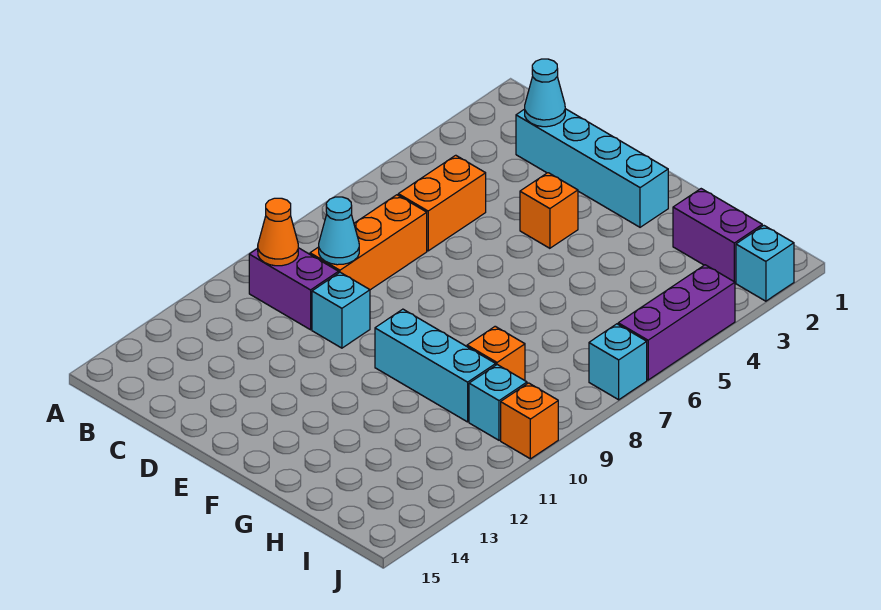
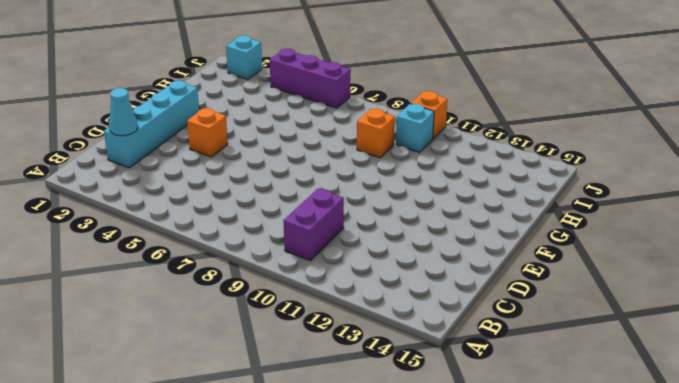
none -> orange brick C5:C6 level 1
none -> orange brick C7:C9 level 1
none -> cyan brick D10 level 1

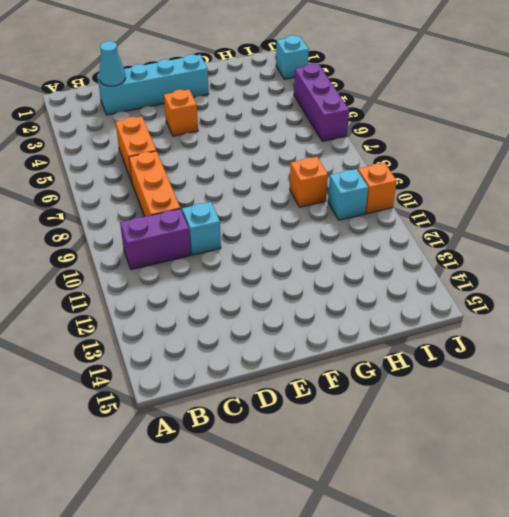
none -> cyan brick F10:H10 level 1
none -> purple brick H2:I2 level 1
none -> cyan brick J7 level 1

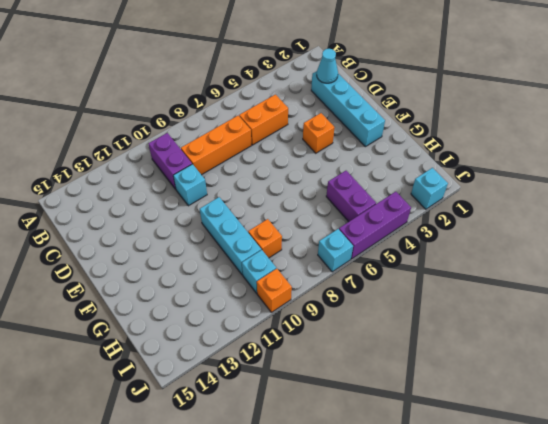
purple brick H5:I5 level 1 -> purple brick H2:I2 level 1
none -> orange cone B10 level 2
none -> cyan cone C9 level 2

